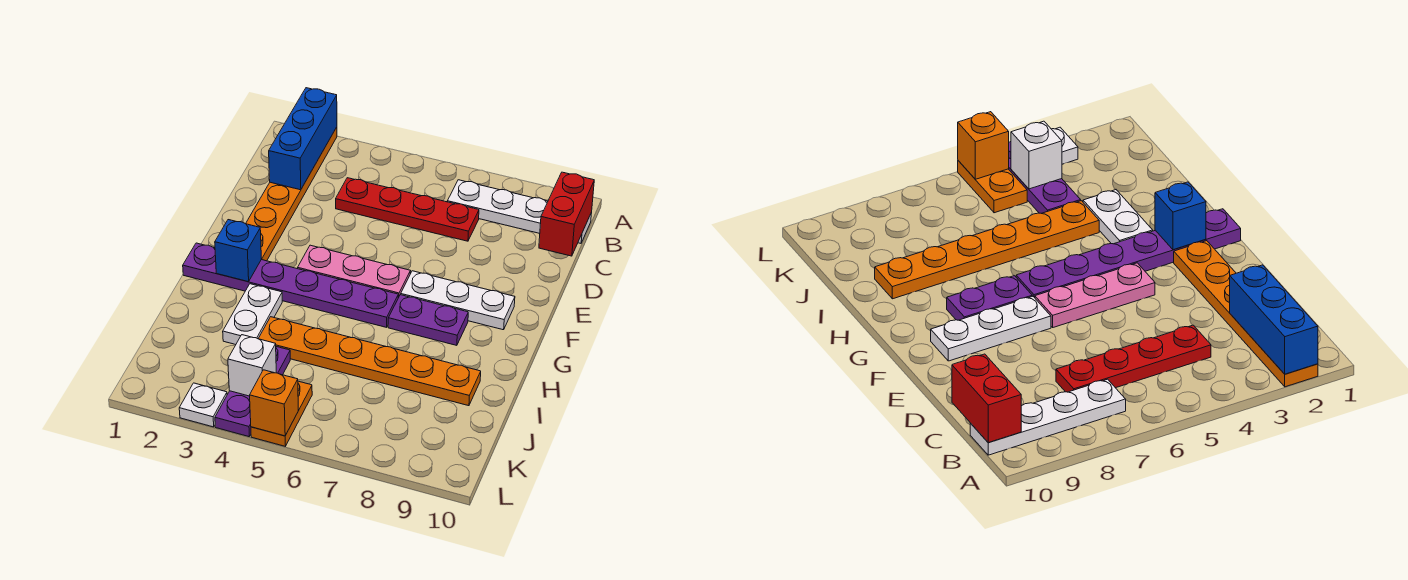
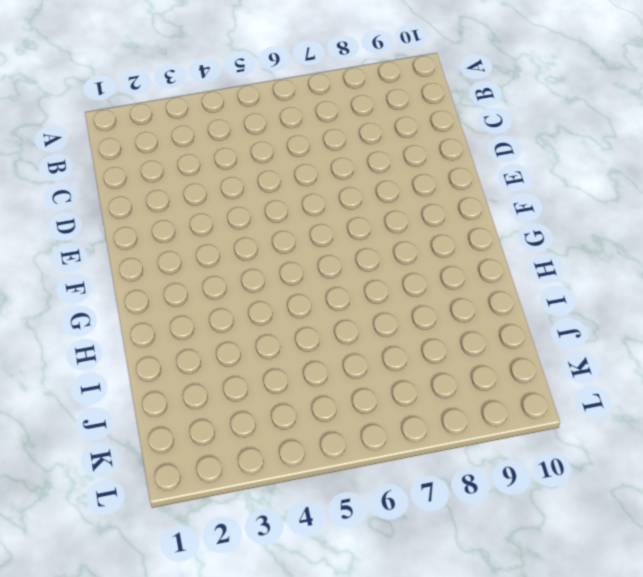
none -> orange plate A2:F2 level 1
none -> white plate B7:B10 level 1
none -> red plate C4:C7 level 1

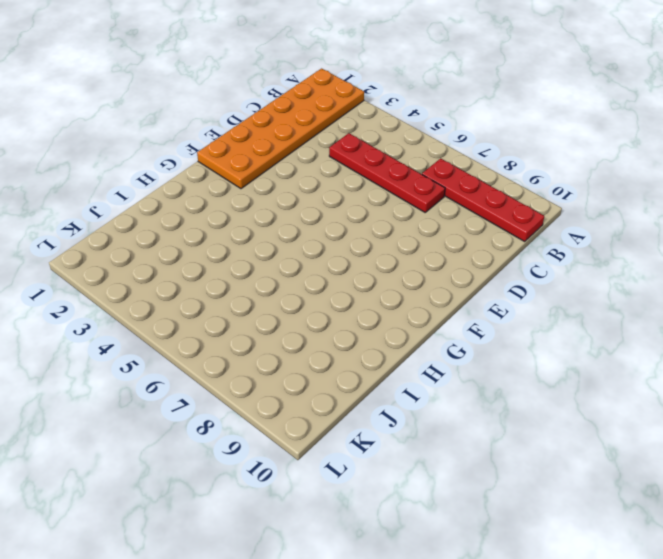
orange plate A1:F2 level 1 -> orange plate A2:F2 level 1
red plate B7:B10 level 1 -> white plate B7:B10 level 1
none -> pink plate F4:F6 level 1
none -> white plate F7:F9 level 1
none -> purple plate G1:G6 level 1

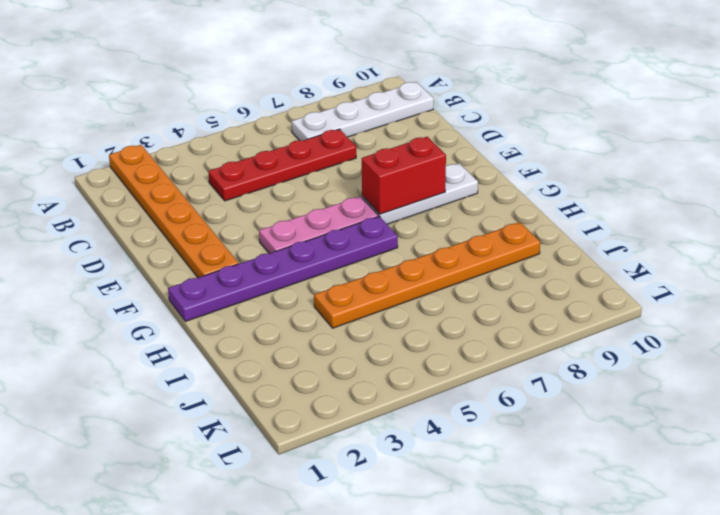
red brick F7:F8 level 2 -> red brick B10:C10 level 2
none -> purple plate G7:G8 level 1
none -> white plate H3:I3 level 1
none -> purple plate J4:L4 level 1

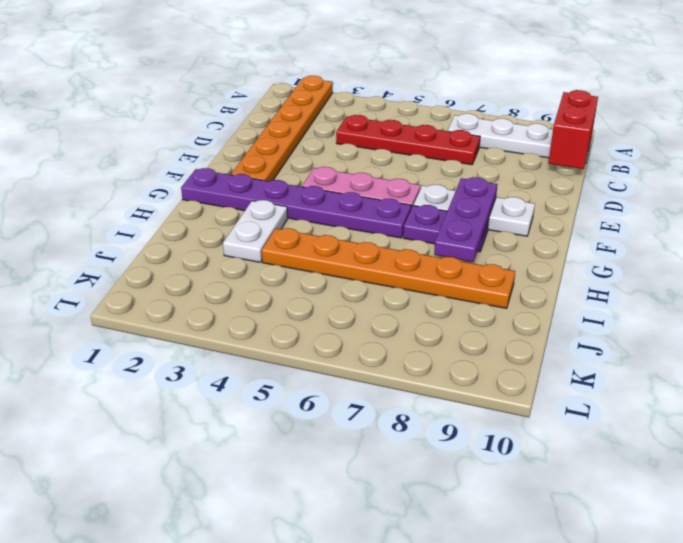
purple plate F8:H8 level 2 -> purple plate J4:L4 level 1
none -> orange plate K5:L5 level 1
none -> white plate L3 level 1
none -> blue brick A2:C2 level 2

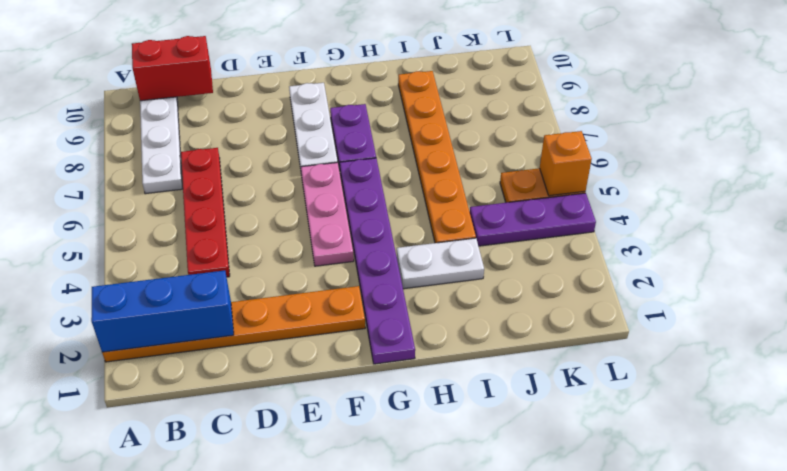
none -> white plate L3 level 1
none -> blue brick G2 level 2
none -> white brick K4 level 2

